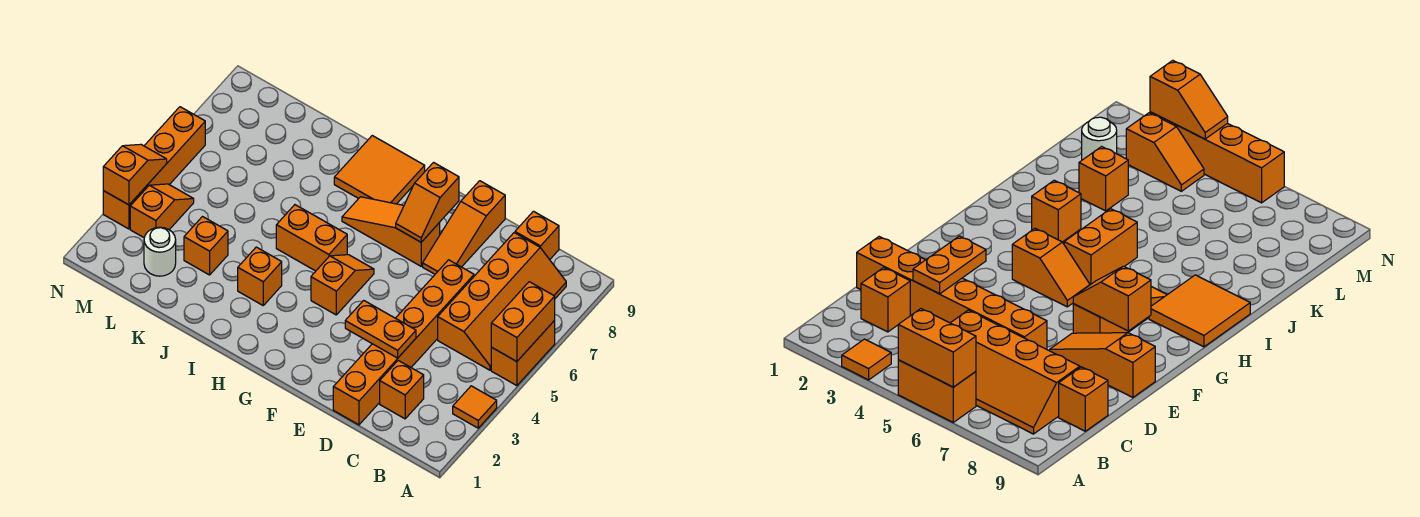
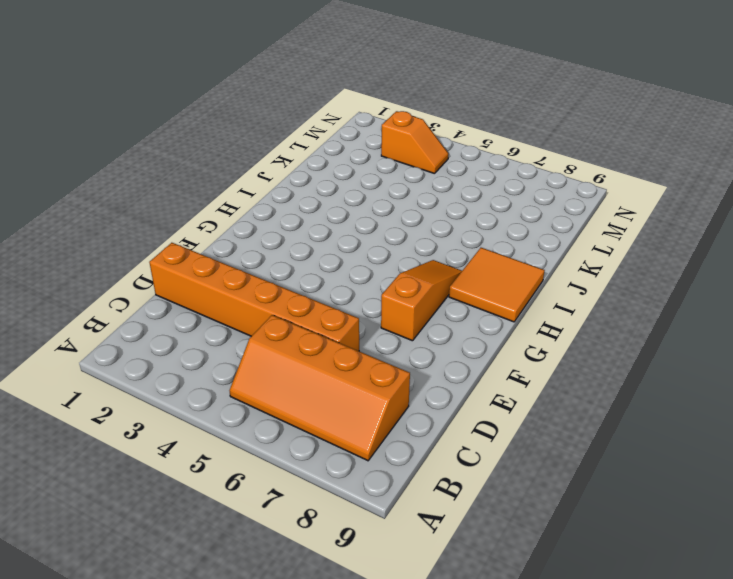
none -> orange tile A3 level 1
none -> orange brick A5:A6 level 1
none -> orange brick C2 level 1

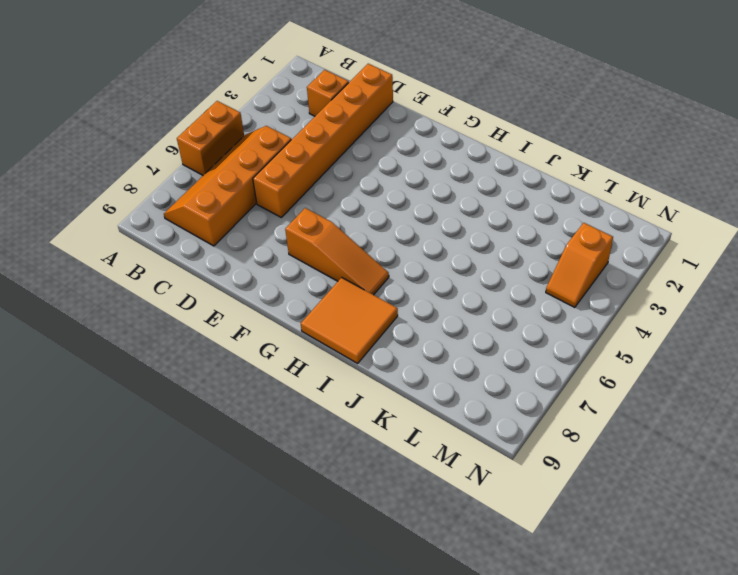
none -> orange tile A3 level 1
none -> orange brick C9 level 1
none -> orange slope E7:E9 level 1 top 9

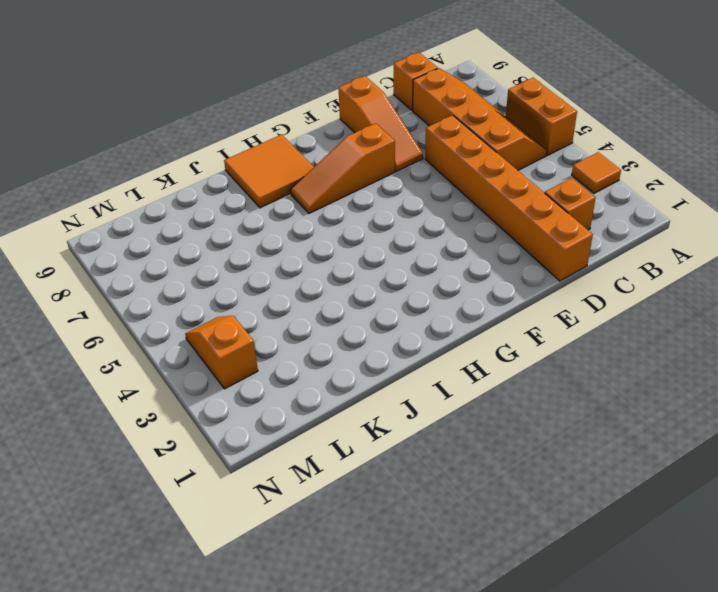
none -> orange slope G4:G5 level 1 top 4
none -> orange brick H5:I5 level 1
none -> orange brick I3 level 1

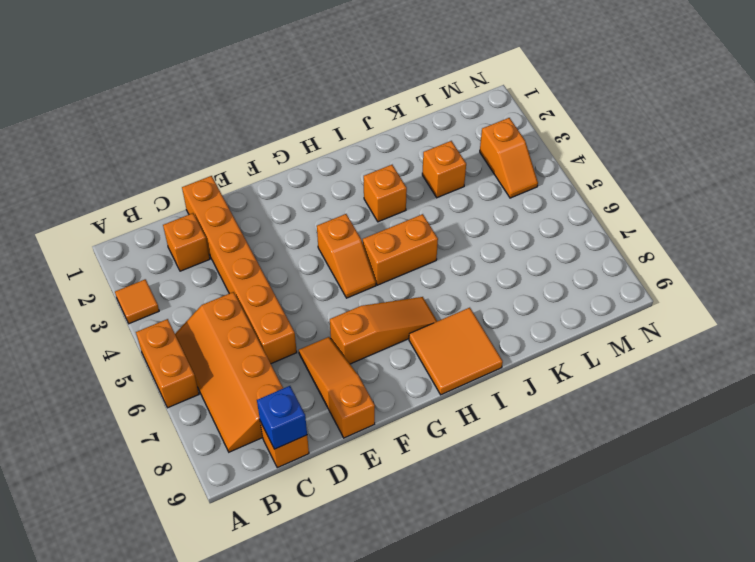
blue brick C9 level 2 -> none
none -> white round brick L2 level 1
none -> orange brick N3:N6 level 1
none -> orange brick A5:A6 level 2

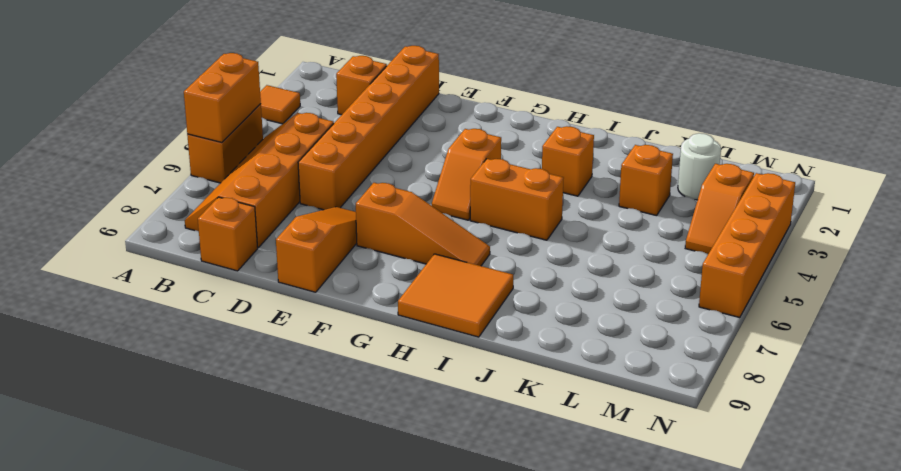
none -> orange plate D3:E3 level 2
none -> orange slope F7:F8 level 2 top 8
none -> orange slope N3:N4 level 2 top 3

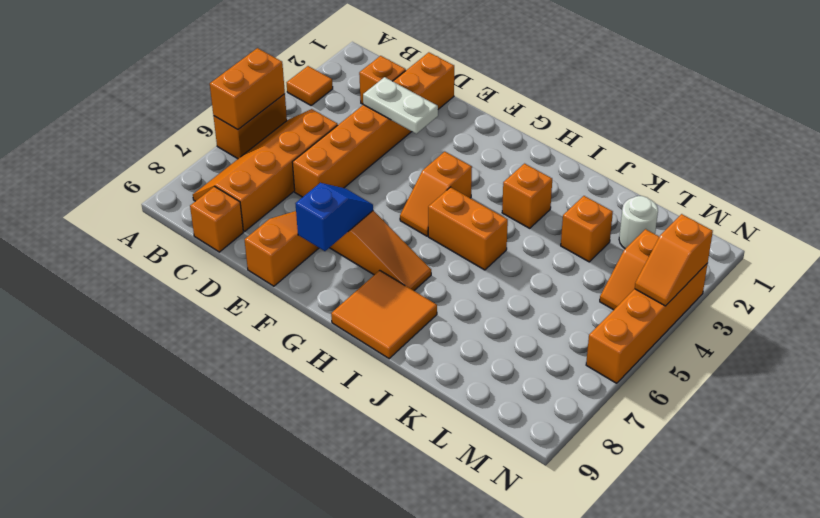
white plate D3:E3 level 2 -> orange plate D3:E3 level 2
blue slope F7:F8 level 2 top 8 -> orange slope F7:F8 level 2 top 8

